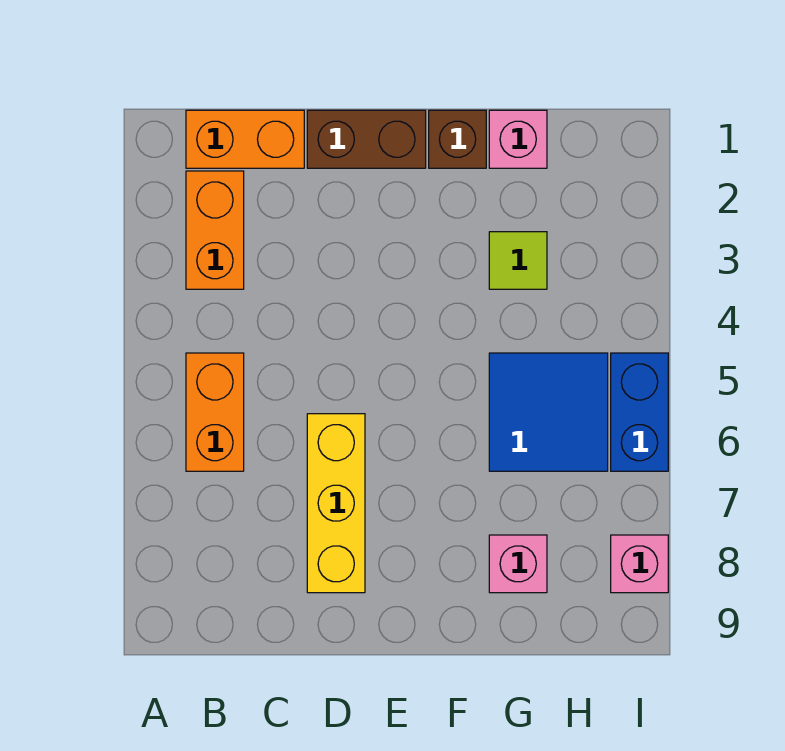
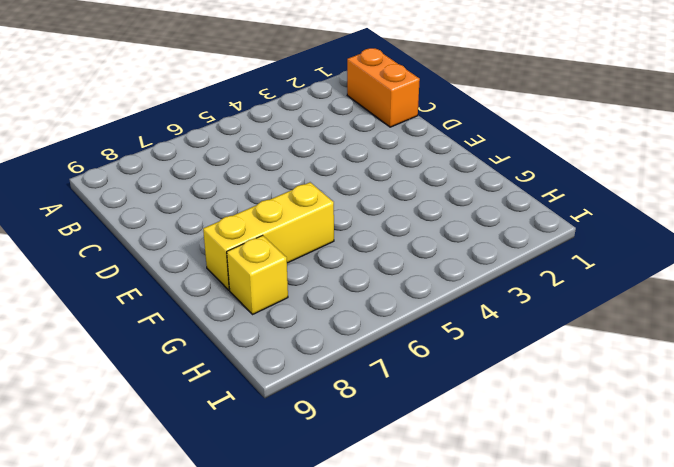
yellow brick F6:F8 level 1 -> yellow brick D6:D8 level 1
yellow brick G8 level 1 -> pink brick G8 level 1
none -> orange brick B2:B3 level 1
none -> orange brick B5:B6 level 1
none -> brown brick D1:E1 level 1

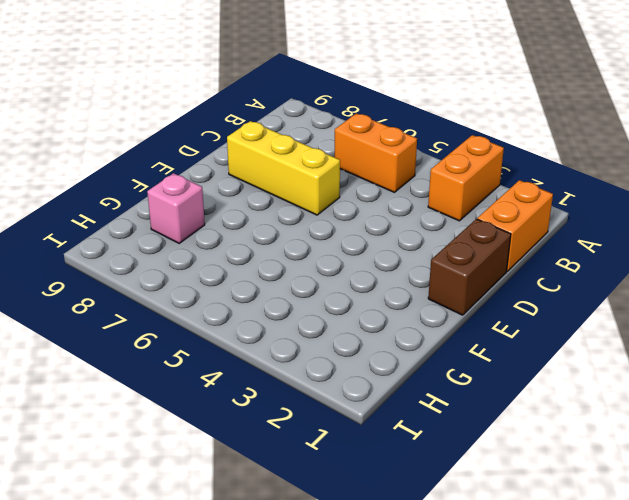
orange brick A3:B3 level 1 -> orange brick B2:B3 level 1
none -> brown brick F1 level 1
none -> pink brick G1 level 1
none -> lime tile G3 level 1

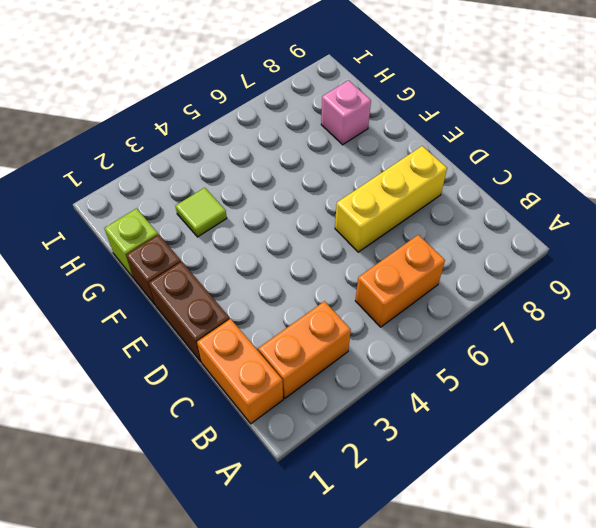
lime brick G1 level 1 -> pink brick G1 level 1
none -> blue tile G5:H6 level 1
none -> blue brick I5:I6 level 1
none -> pink brick I8 level 1

